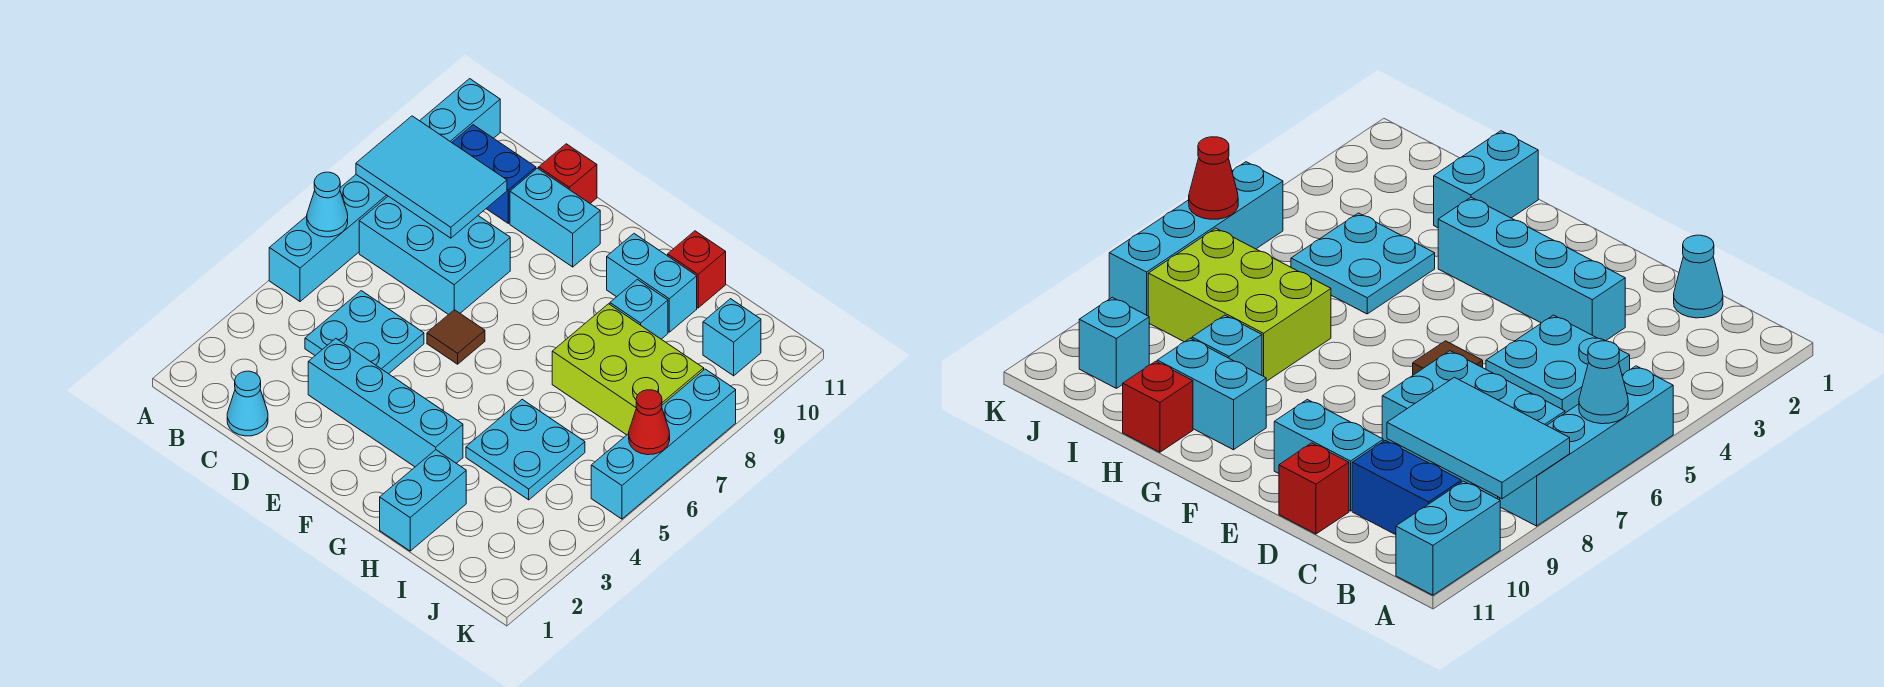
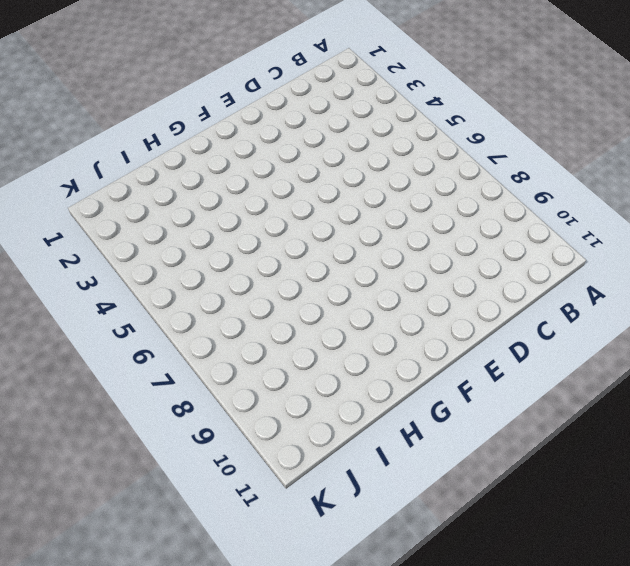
none -> cyan brick A5:A8 level 1
none -> cyan brick A10:A11 level 1
none -> cyan brick B7:D8 level 1

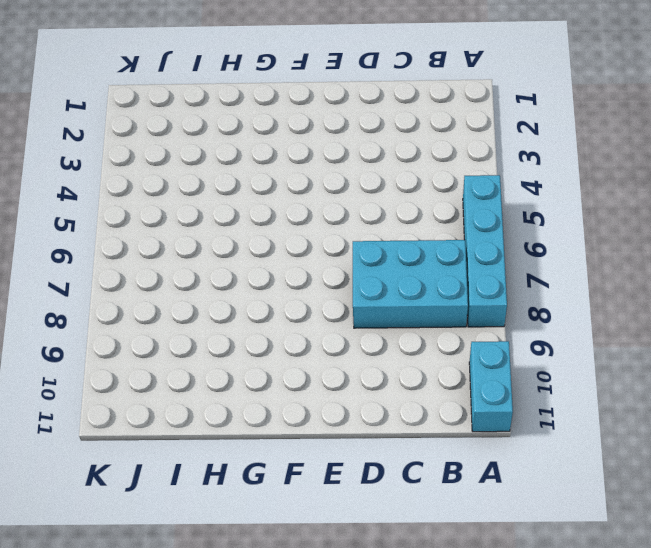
none -> blue brick B10:C10 level 1
none -> cyan cone C1 level 1
none -> cyan plate C4:D5 level 1

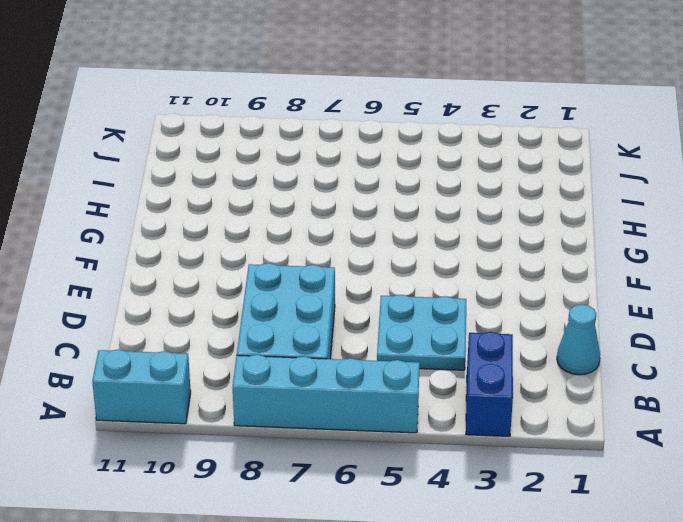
blue brick A3:B3 level 1 -> blue brick B10:C10 level 1
none -> cyan brick D3:G3 level 1
none -> cyan brick D10:E10 level 1
none -> red brick D11 level 1

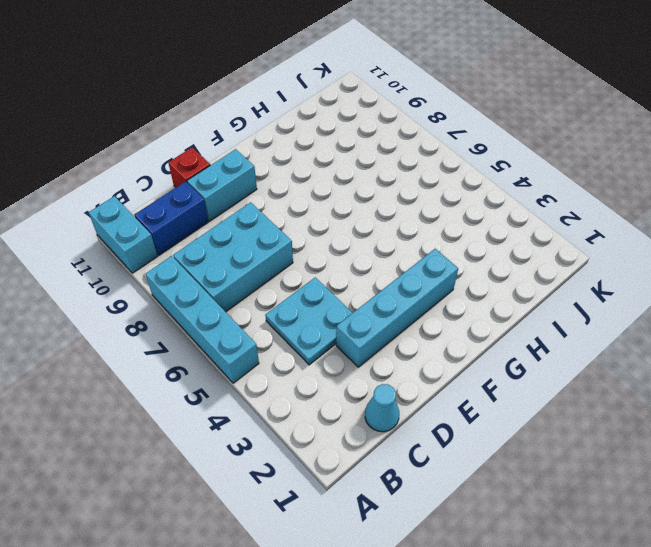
none -> brown tile E6 level 1
none -> cyan brick G10:H10 level 1
none -> cyan brick H1:H2 level 1

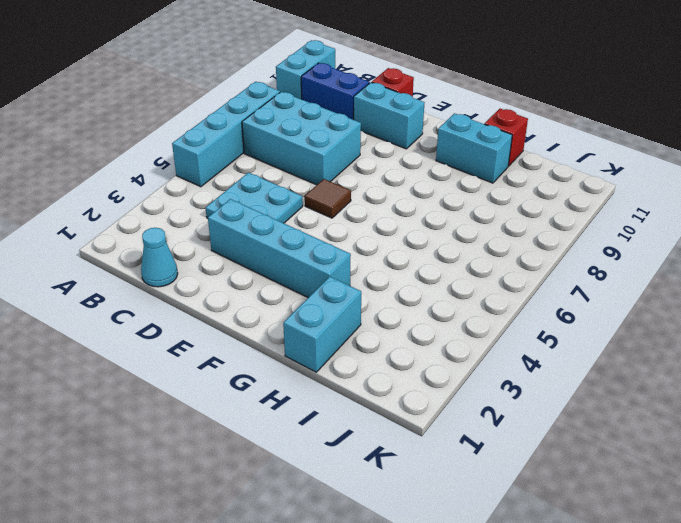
none -> cyan plate H4:I5 level 1
none -> lime brick H7:J8 level 1
none -> cyan brick H9 level 1

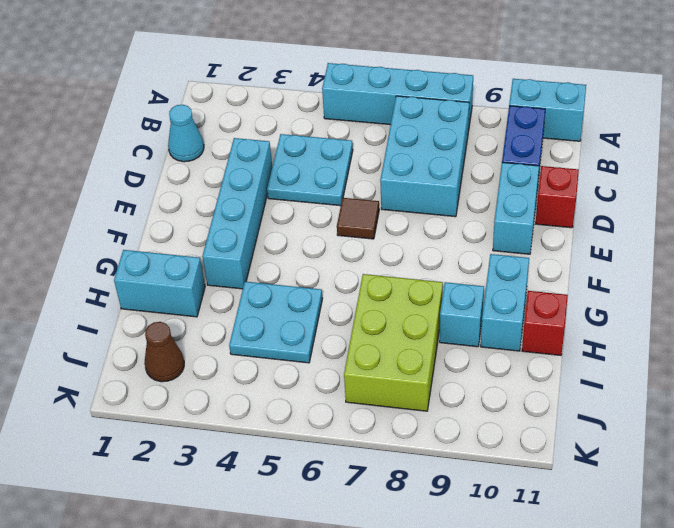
brown cone J2 level 1 -> none
none -> cyan brick J10 level 1
none -> cyan brick K5:K8 level 1
none -> cyan cone A6 level 2

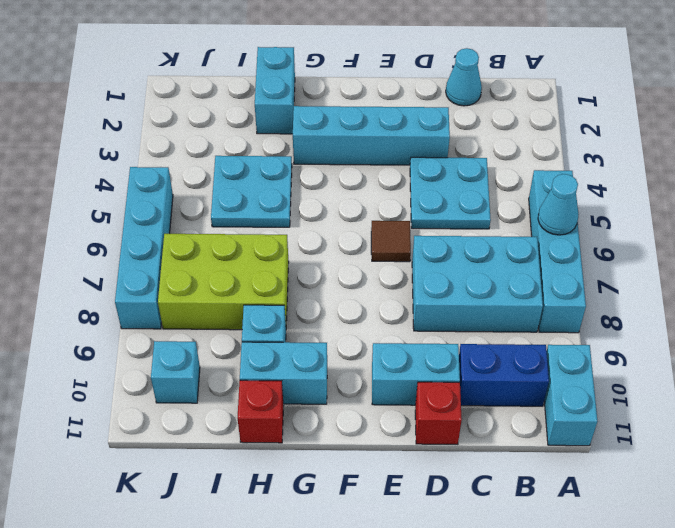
none -> cyan tile A8:C9 level 2
none -> red cone K6 level 2

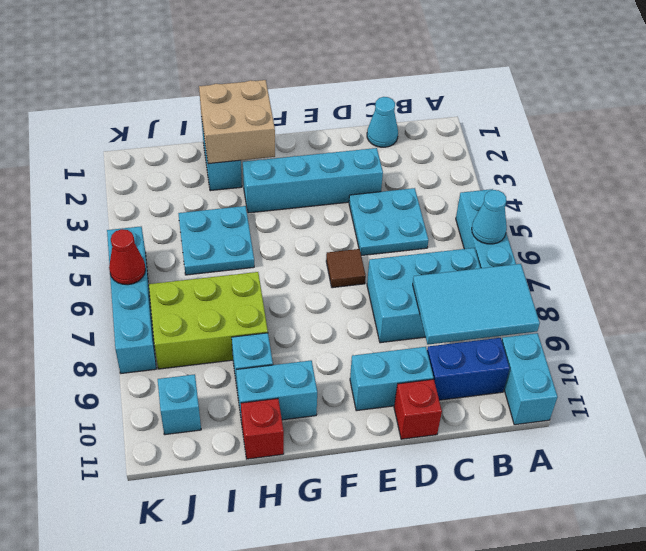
tan brick G1:H2 level 2 -> none

